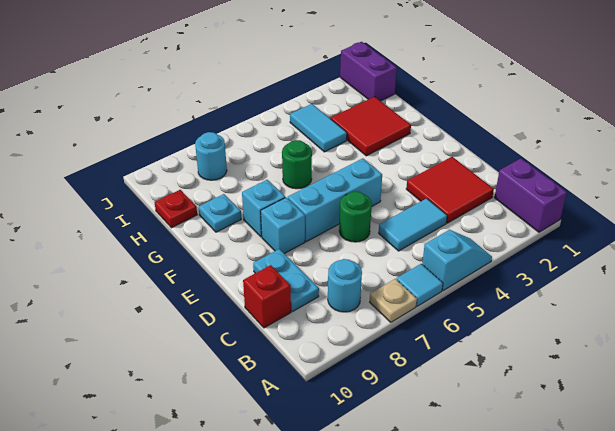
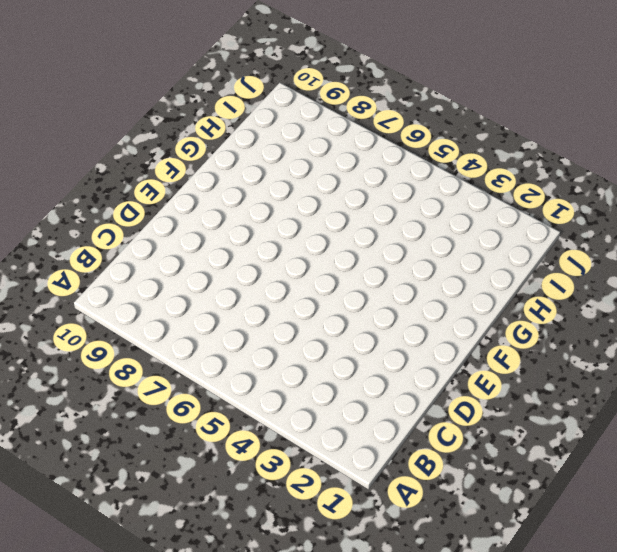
none -> purple brick A1:B1 level 1
none -> cyan slope A4:A5 level 1 top 5
none -> cyan tile A6 level 1

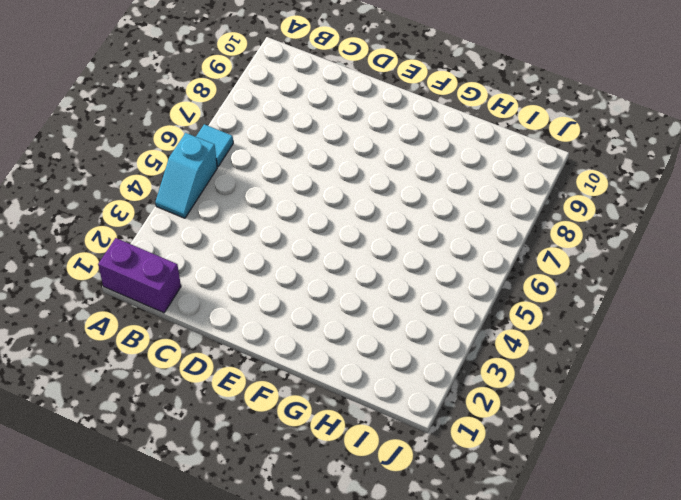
none -> tan plate A7 level 1
none -> cyan round brick B8 level 1
none -> red tile C2:D3 level 1

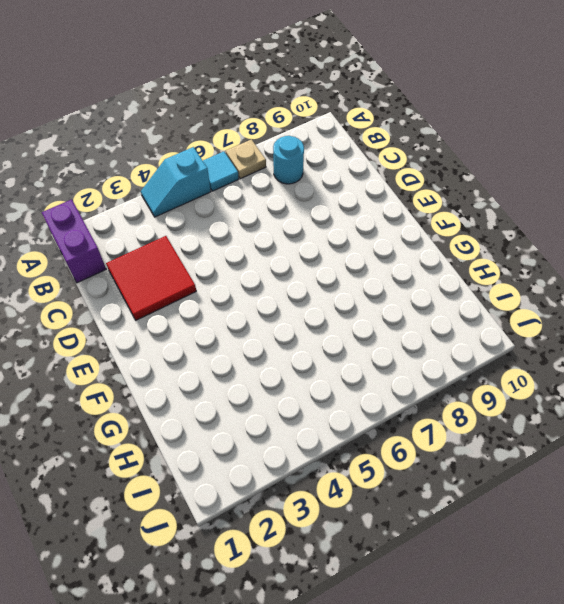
none -> cyan tile C4:C5 level 1
none -> cyan plate C9:D9 level 1
none -> red brick C10 level 1

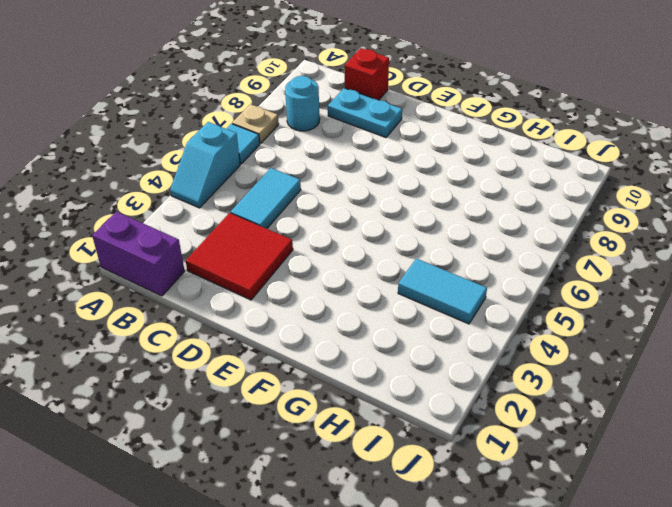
none -> green round brick D6 level 1
none -> cyan brick E5:E7 level 1
none -> cyan brick E8 level 1

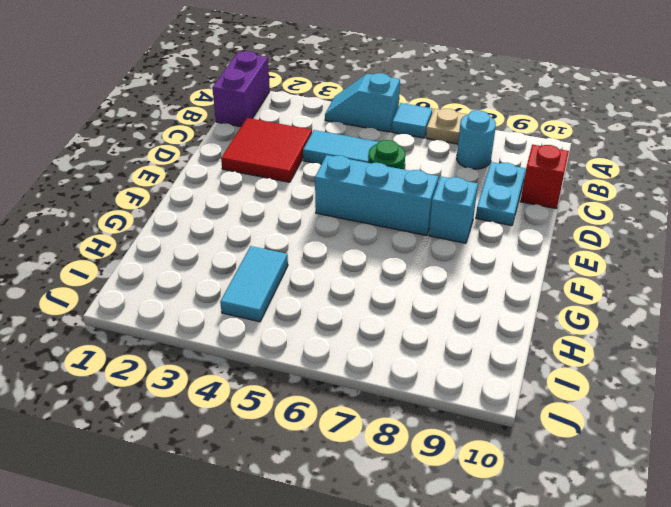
none -> cyan brick F8 level 1
none -> red tile G2:H3 level 1
none -> green round brick G6 level 1

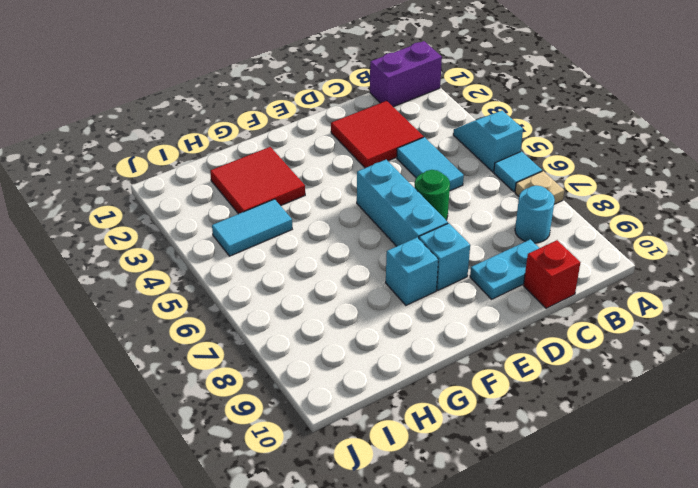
none -> green round brick G6 level 1
none -> cyan plate G9 level 1
none -> red plate H10 level 1

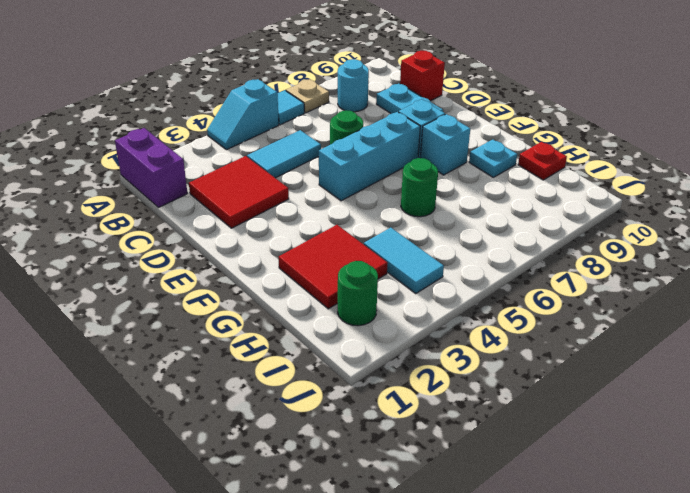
green round brick I2 level 1 -> none
none -> purple brick I1:J1 level 1
none -> cyan round brick I8 level 1

